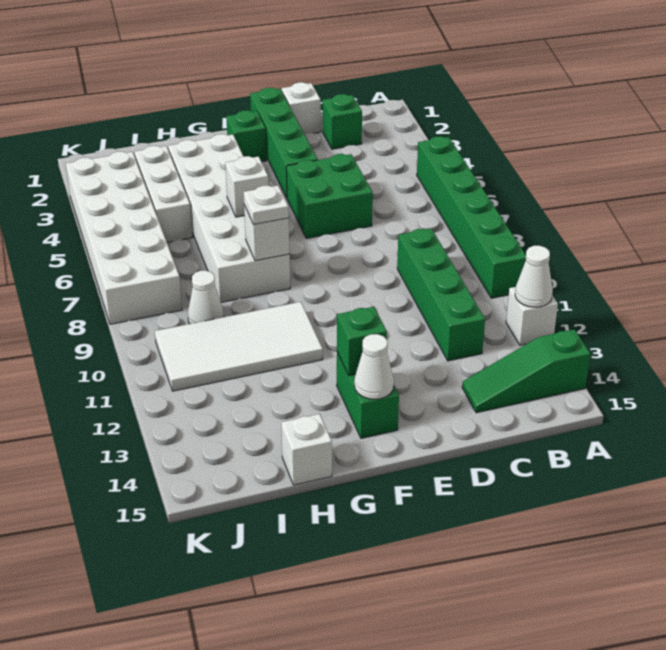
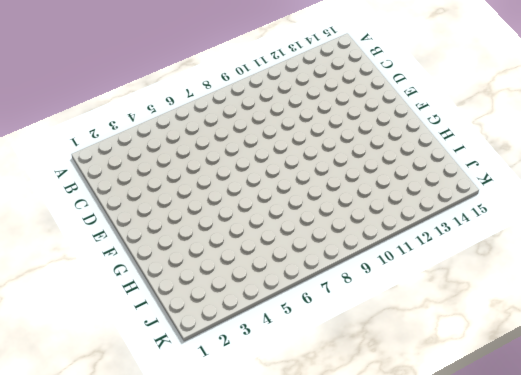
none -> green brick A5:A10 level 1
none -> white brick A12 level 1
none -> green slope A14:C14 level 1 top A

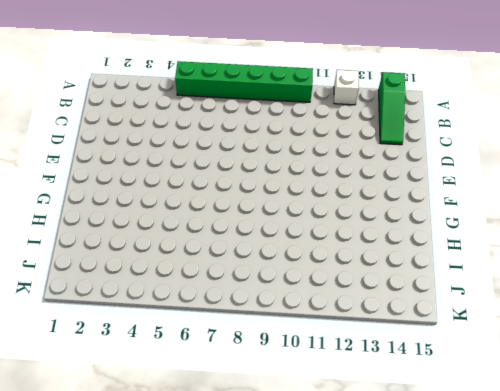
none -> green brick C2 level 1
none -> green brick C9:C12 level 1
none -> white brick D1 level 1

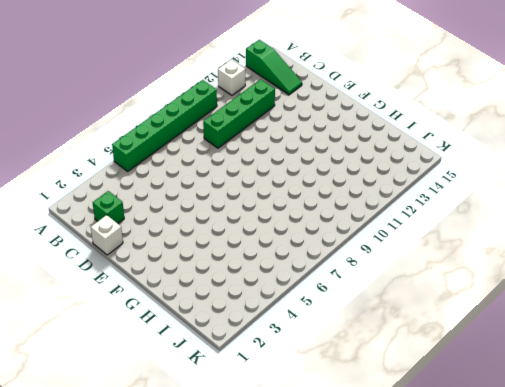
none -> green brick D5:E6 level 1
none -> green brick E1:E4 level 1
none -> green brick F2 level 1

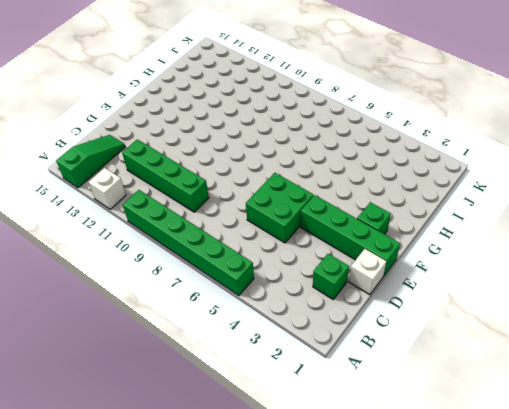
none -> green brick F13:F14 level 1
none -> white brick G3:H8 level 1
none -> white tile G10:J11 level 1

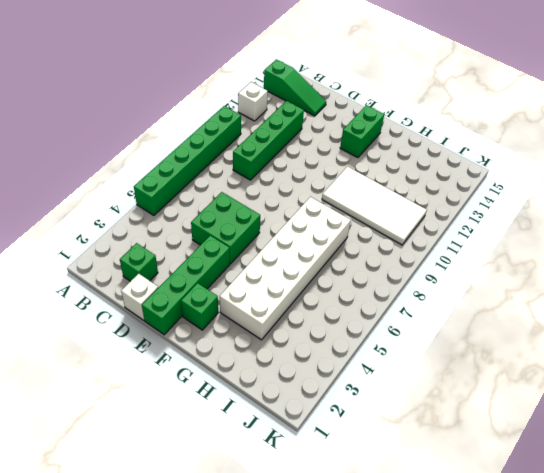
none -> white brick H15 level 1
none -> white brick I3:I5 level 1
none -> white cone I9 level 1

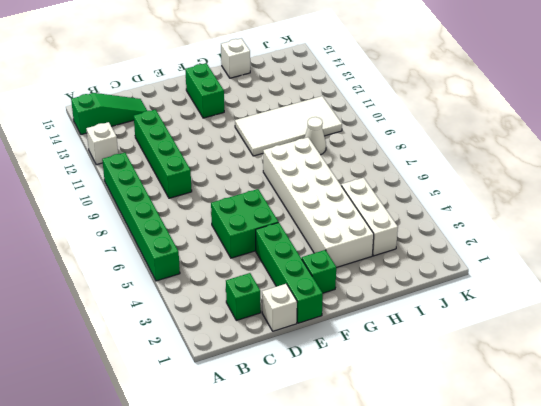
none -> white brick J3:K8 level 1
none -> white cone A12 level 2
none -> green brick F13 level 2

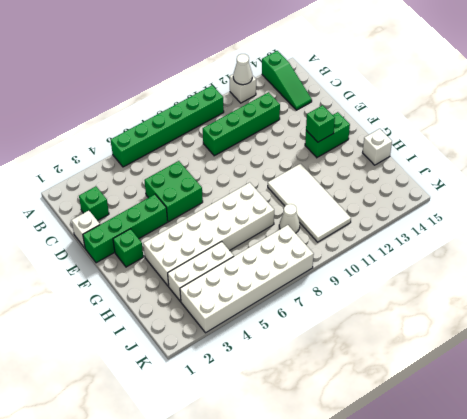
none -> white cone F14 level 2
none -> white brick G6 level 2
none -> white brick G8 level 2

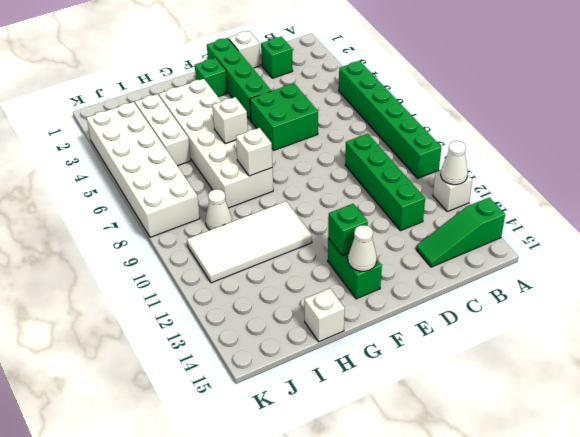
none -> white plate G8 level 3

